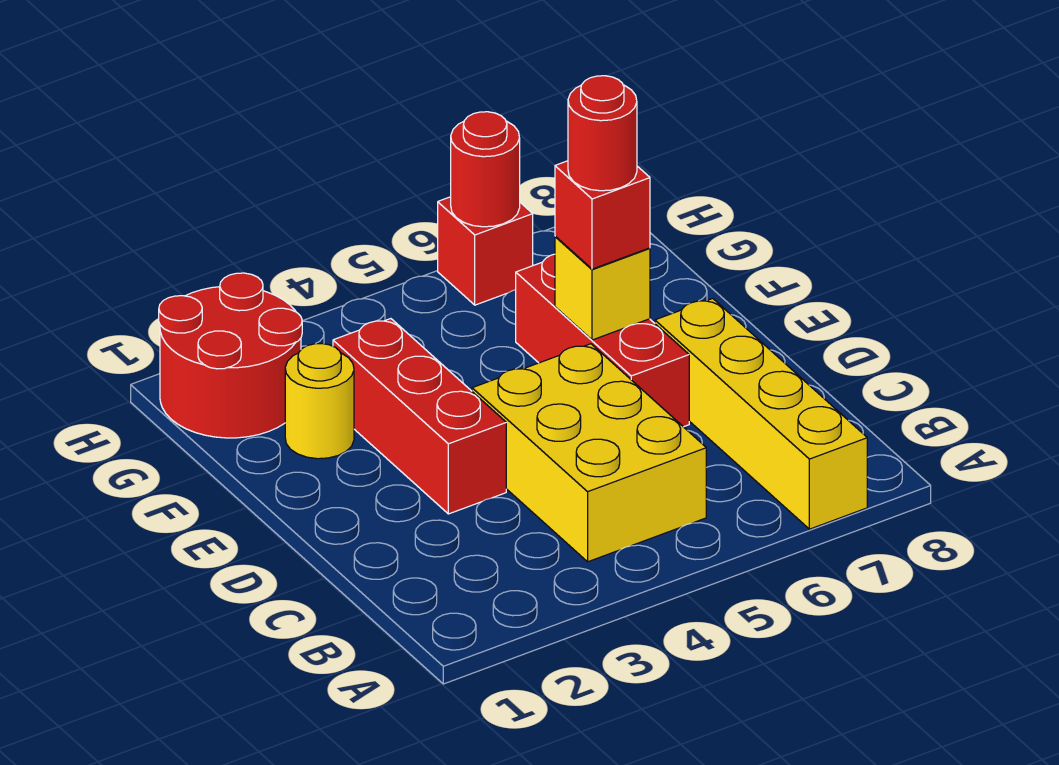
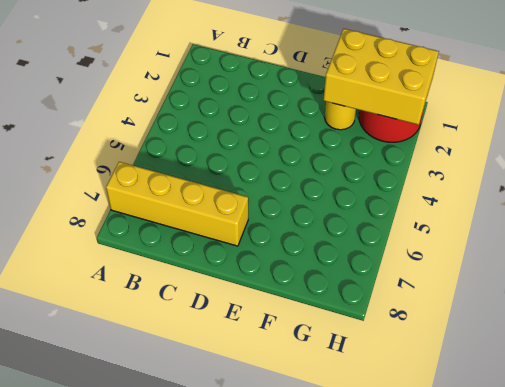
yellow brick F1:H2 level 2 -> yellow brick B4:D5 level 1
none -> red brick D3:F3 level 1
none -> red brick D6:F6 level 1

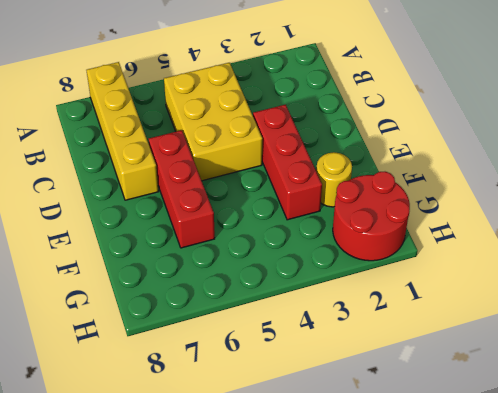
none -> red brick H6 level 1
none -> yellow brick E6 level 2

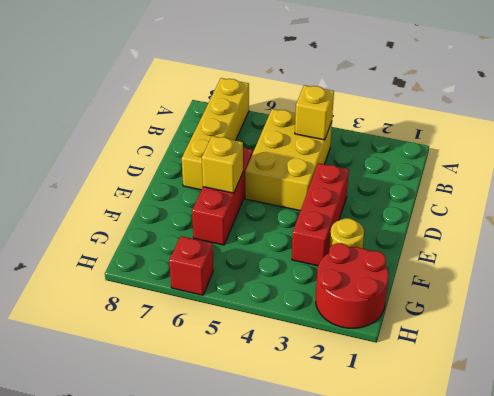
yellow brick B4 level 2 -> none
none -> red round brick H6 level 2
none -> red brick E6 level 3

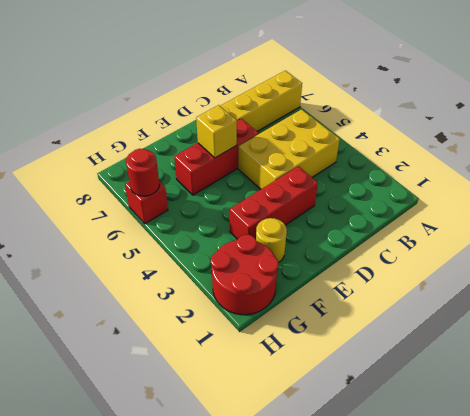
none -> red brick E6 level 3
none -> red round brick E6 level 4

